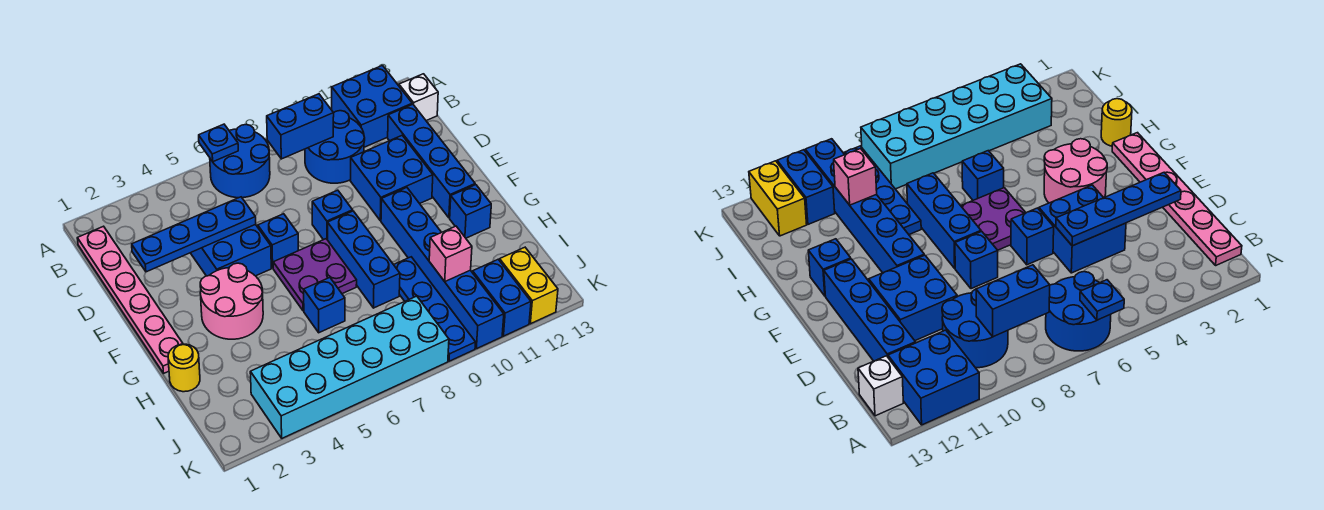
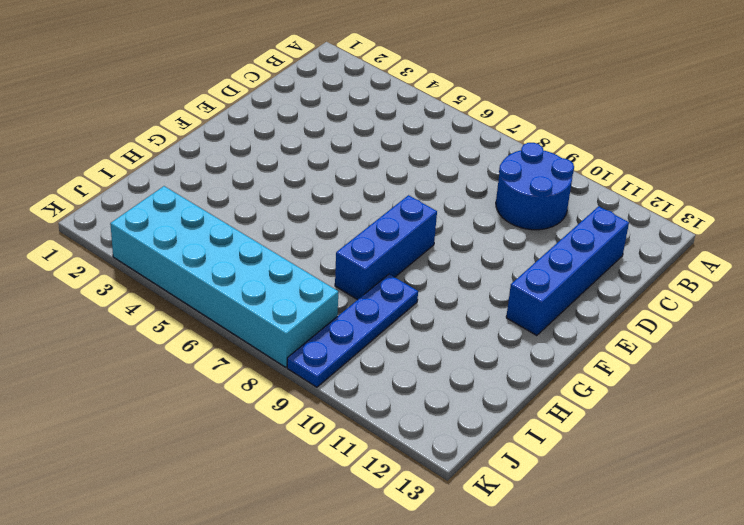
none -> blue round brick A6:B7 level 1
none -> blue brick A11:B12 level 1
none -> pink plate B1:G1 level 1

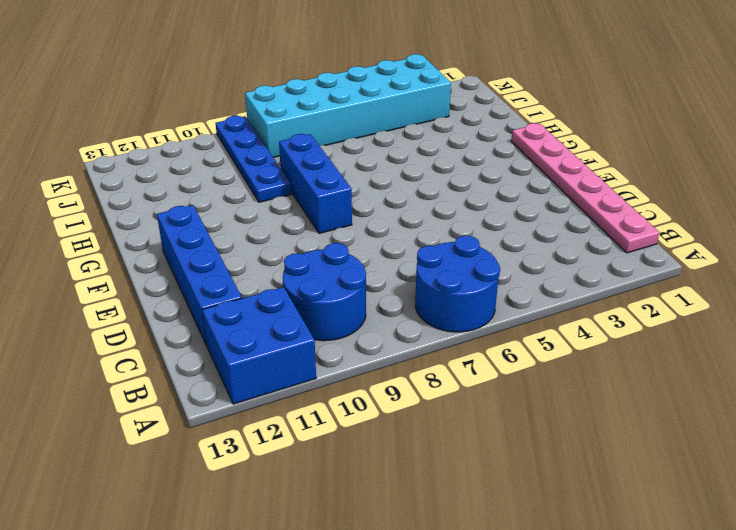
none -> white brick B13 level 1
none -> blue brick D4:E5 level 1
none -> blue brick D10:E11 level 1

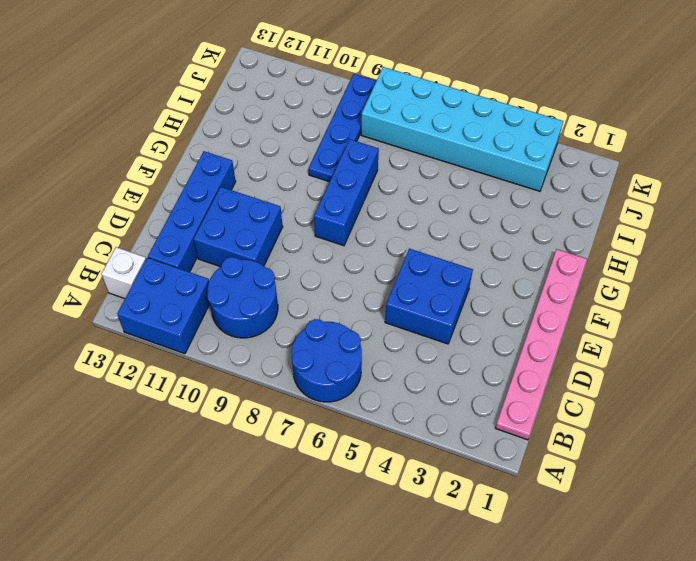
none -> blue brick E6 level 1
none -> blue brick E8 level 1
none -> pink round brick F3:G4 level 1

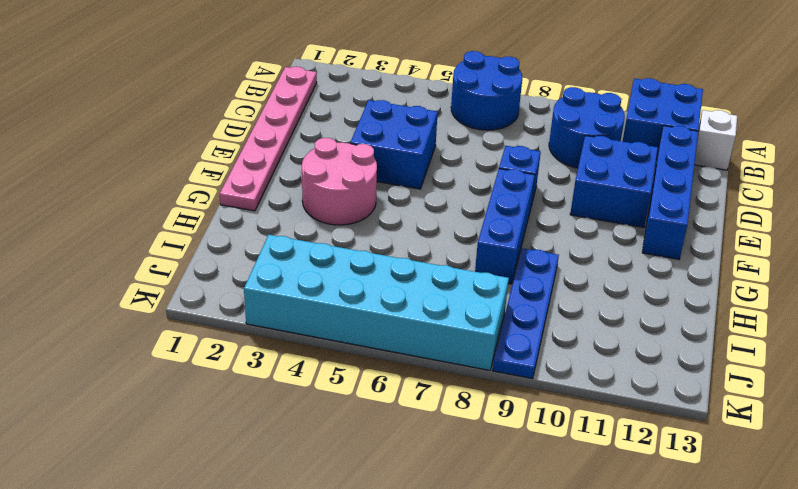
none -> blue brick E6 level 1
none -> purple plate F6:G7 level 1
none -> blue brick F10:K10 level 1

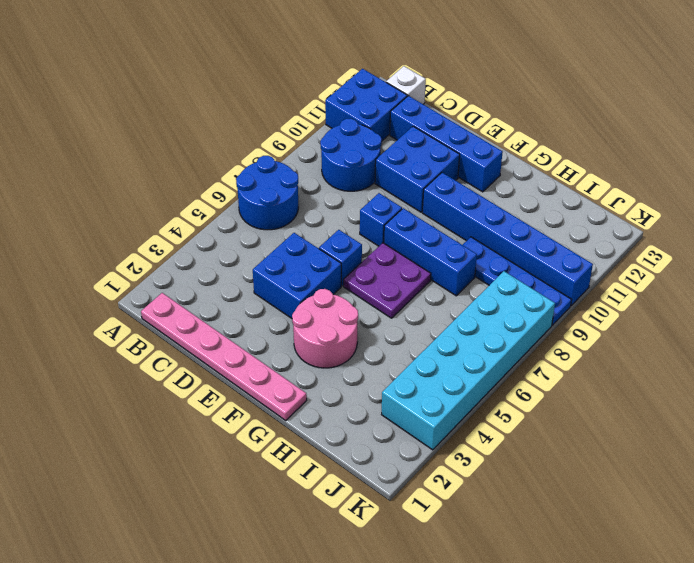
none -> blue brick G12 level 1
none -> yellow round brick H1 level 1
none -> blue brick H6 level 1

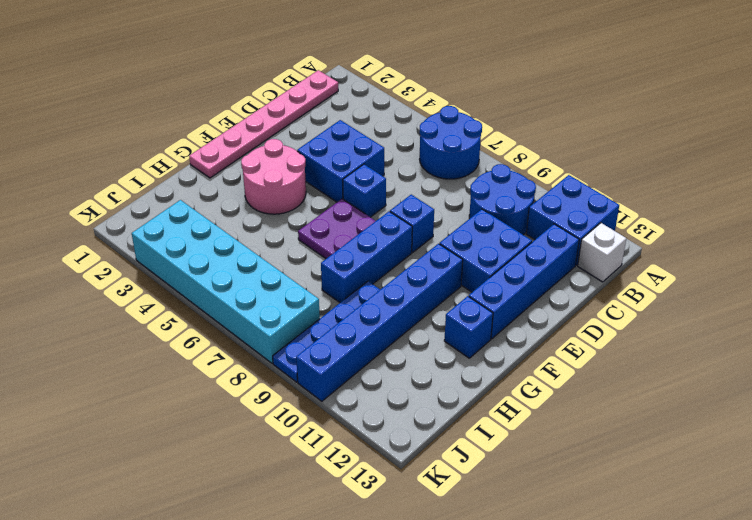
none -> yellow round brick H1 level 1
none -> blue brick H6 level 1
none -> blue brick J11:K11 level 1

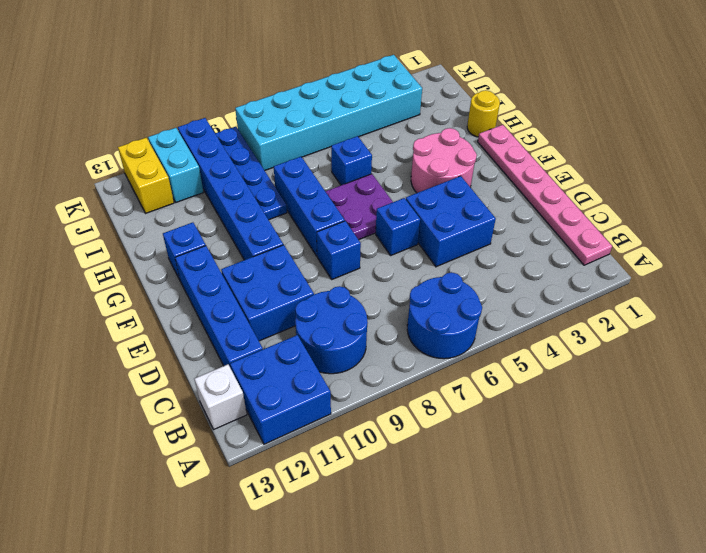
cyan brick J11:K11 level 1 -> blue brick J11:K11 level 1
none -> blue plate A6 level 2
none -> blue brick B8:B9 level 2
none -> blue plate D2:D5 level 2

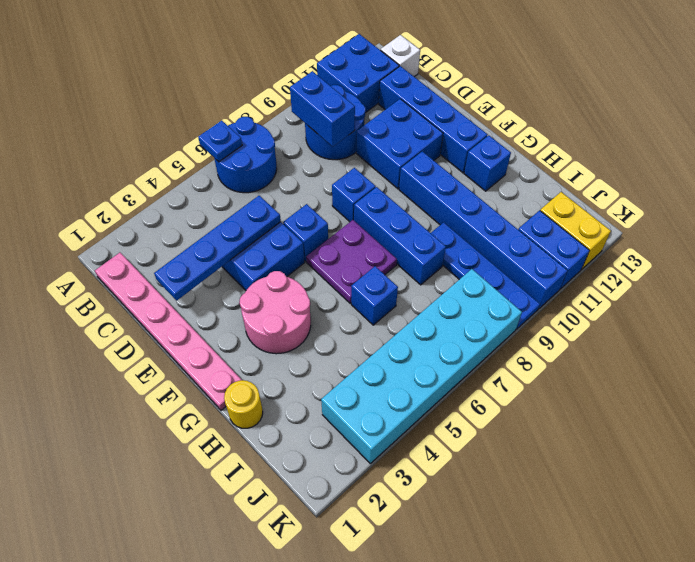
blue brick B9:C9 level 2 -> blue brick B8:B9 level 2
none -> pink brick I10 level 2

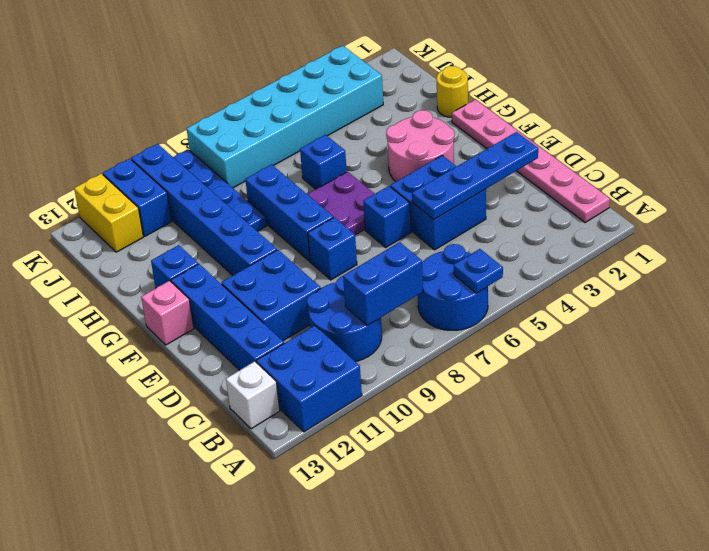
pink brick F13 level 1 -> pink brick I10 level 2

